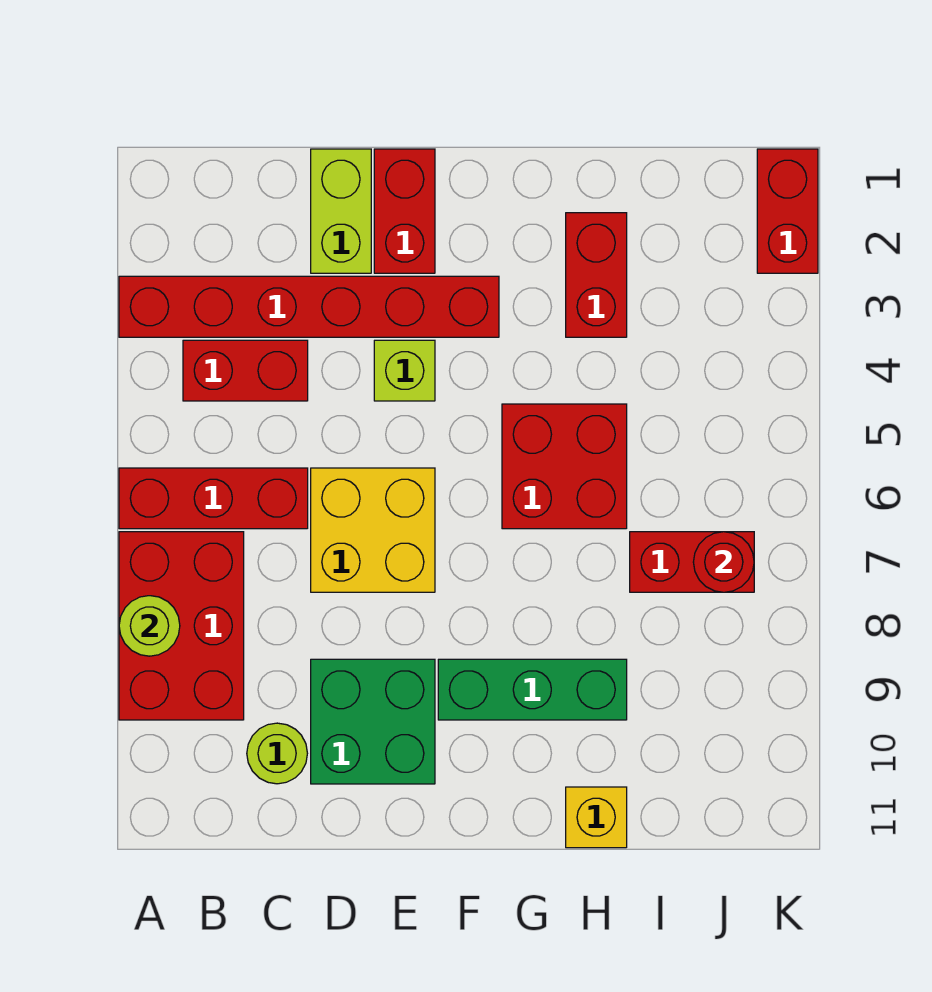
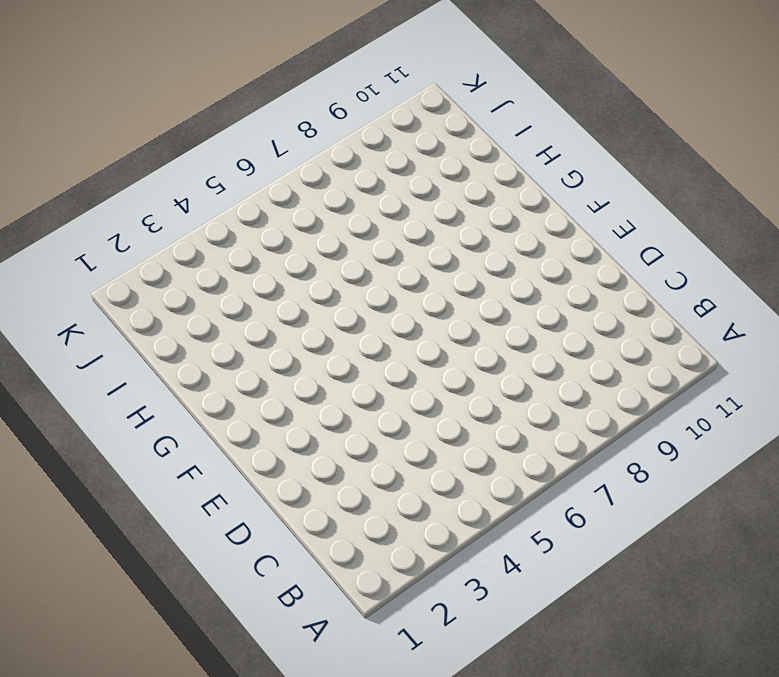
none -> red brick A3:F3 level 1
none -> red brick A6:C6 level 1
none -> red brick A7:B9 level 1

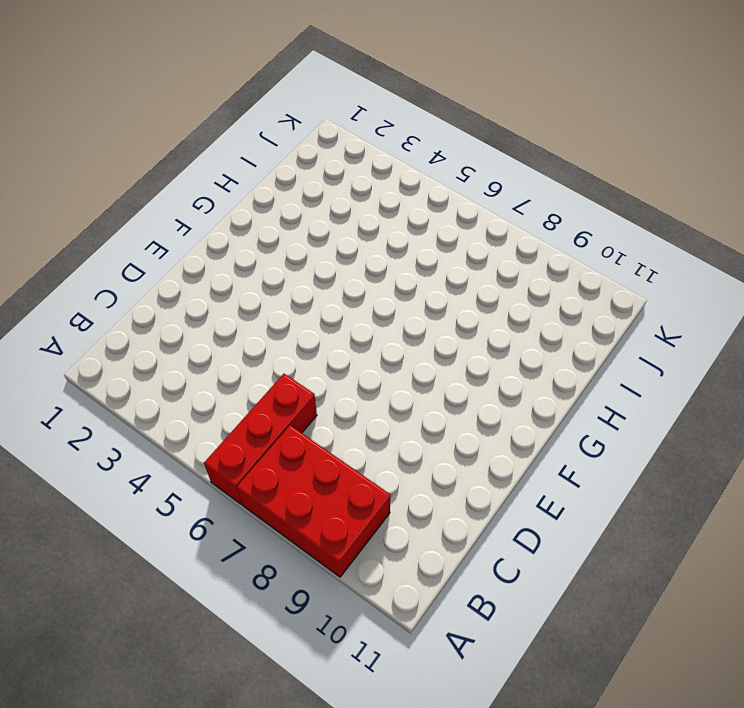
none -> red brick A3:F3 level 1
none -> red brick B4:C4 level 1
none -> lime round brick C10 level 1

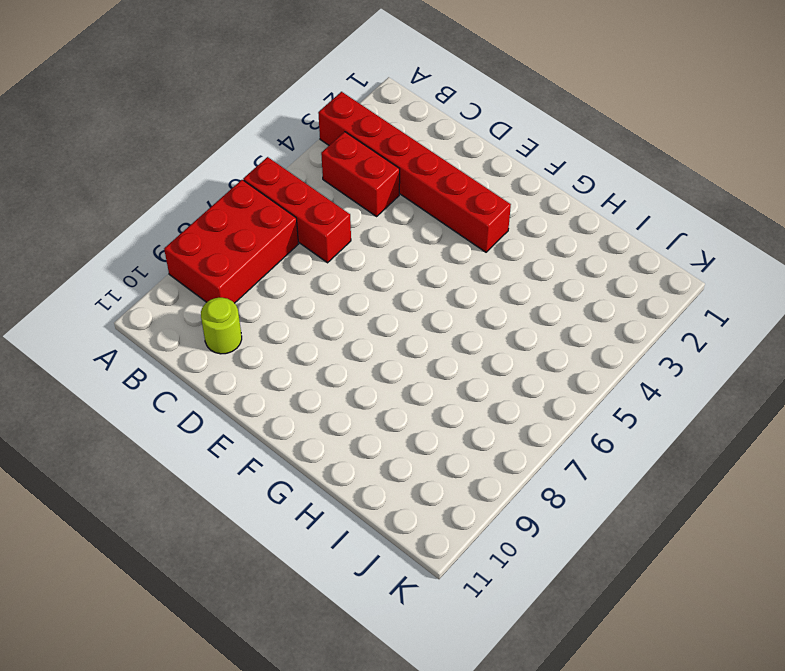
none -> lime brick D1:D2 level 1
none -> yellow brick D6:E7 level 1
none -> green brick D9:E10 level 1

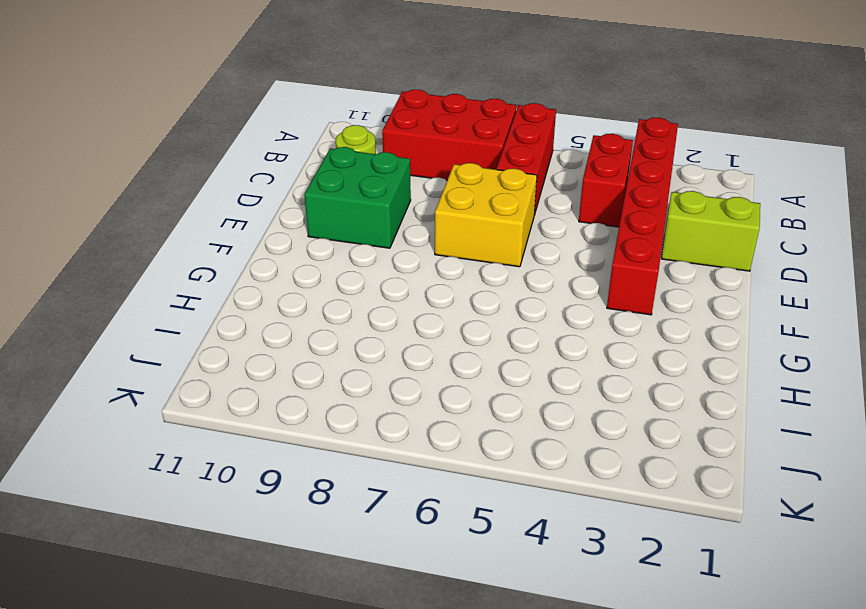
none -> red brick E1:E2 level 1
none -> lime brick E4 level 1
none -> green brick F9:H9 level 1

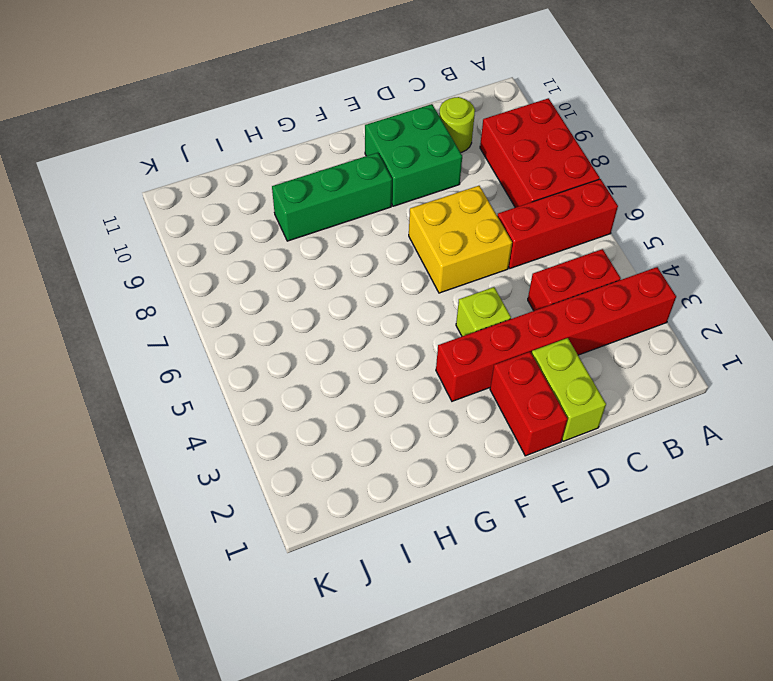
none -> red brick G5:H6 level 1
none -> red brick H2:H3 level 1
none -> yellow brick H11 level 1

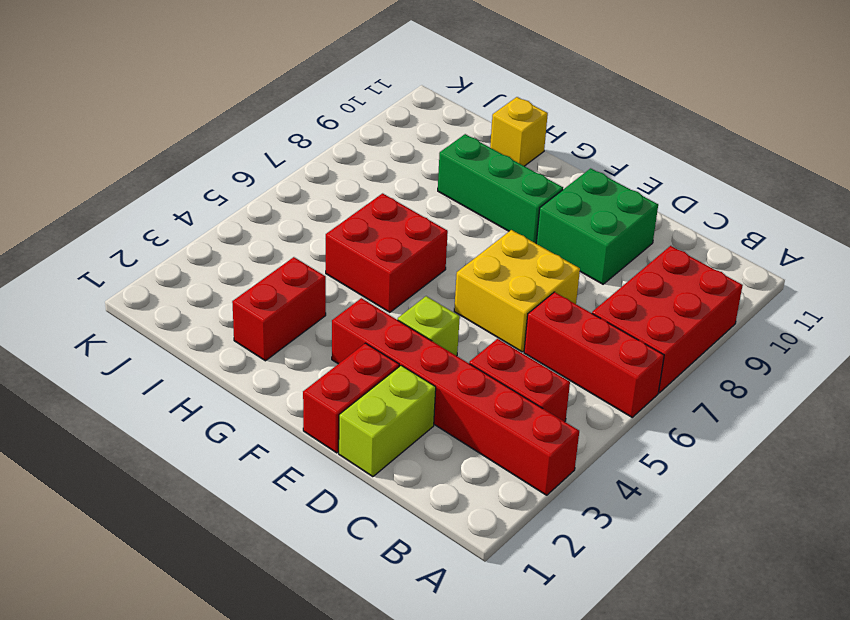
none -> lime round brick C10 level 1
none -> red brick I7:J7 level 1
none -> red brick K1:K2 level 1

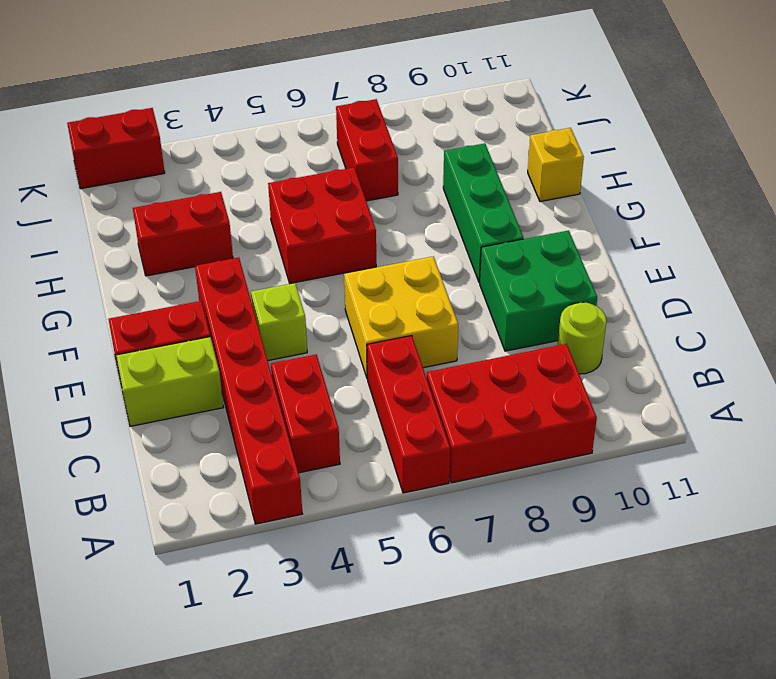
none -> lime round brick A8 level 2
none -> red round brick J7 level 2

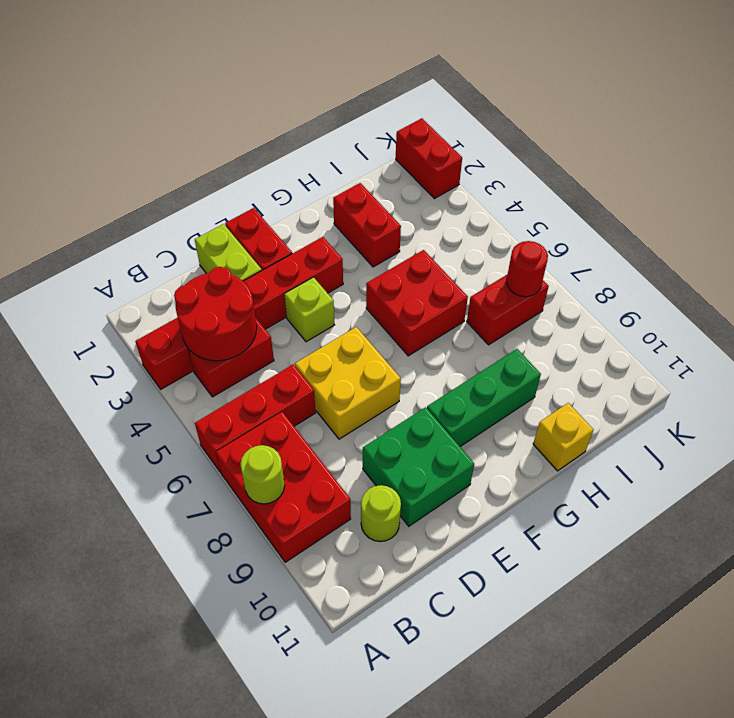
red round brick B3:C4 level 2 -> none

